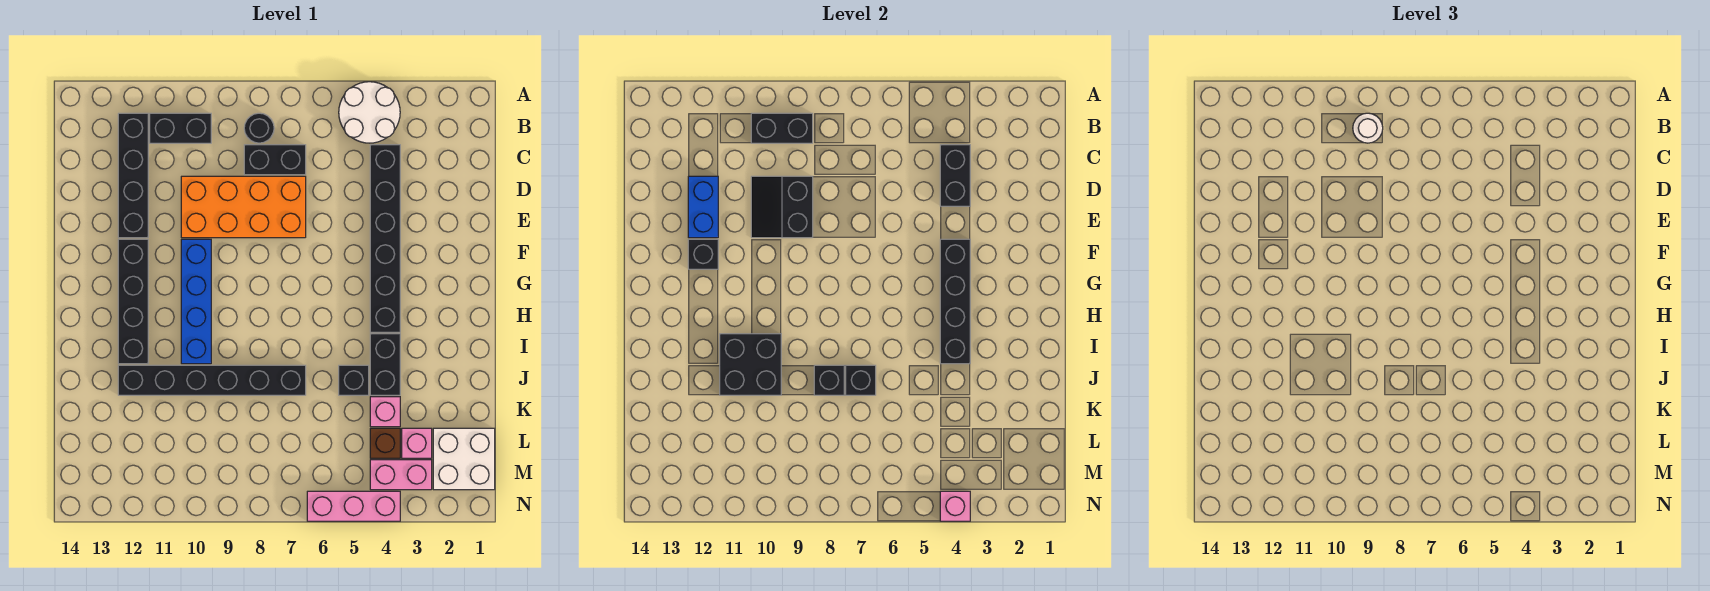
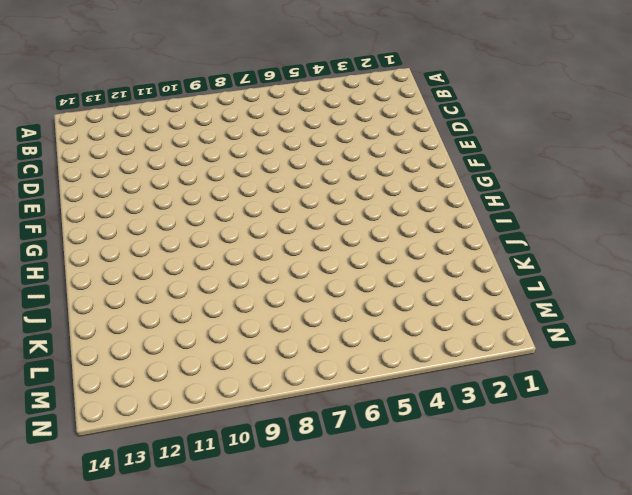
none -> white round brick A4:B5 level 1
none -> black round brick B8 level 1
none -> black brick B10:B11 level 1

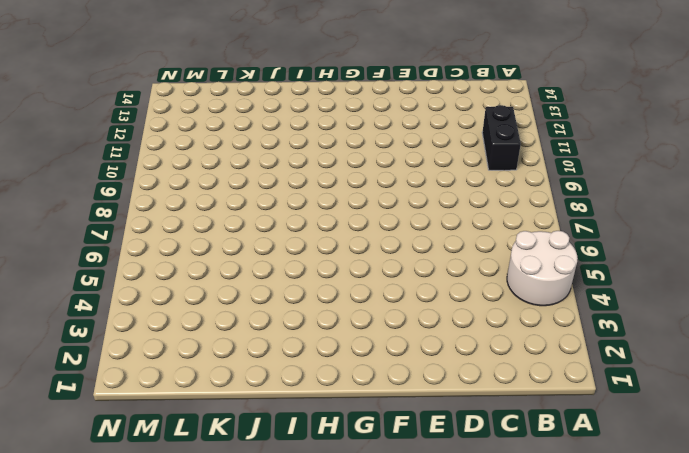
none -> black round brick B8 level 1
none -> black brick B12:E12 level 1
none -> black brick C4:H4 level 1

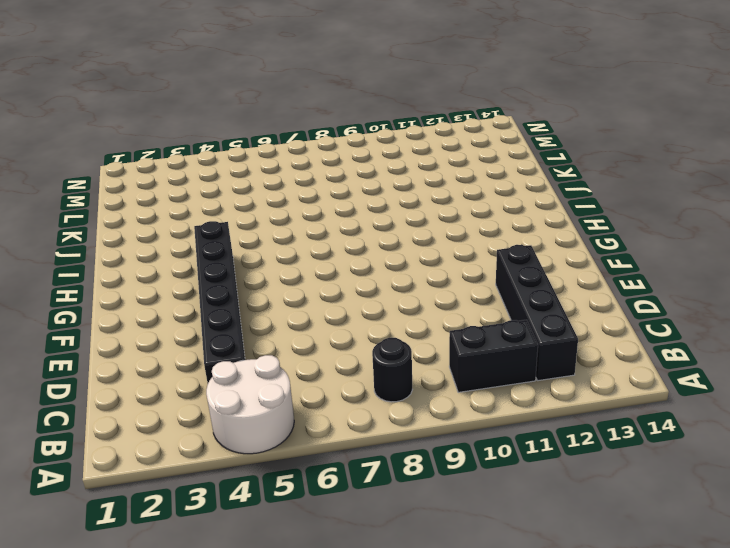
none -> black brick C7:C8 level 1
none -> orange brick D7:E10 level 1
none -> blue brick F10:I10 level 1

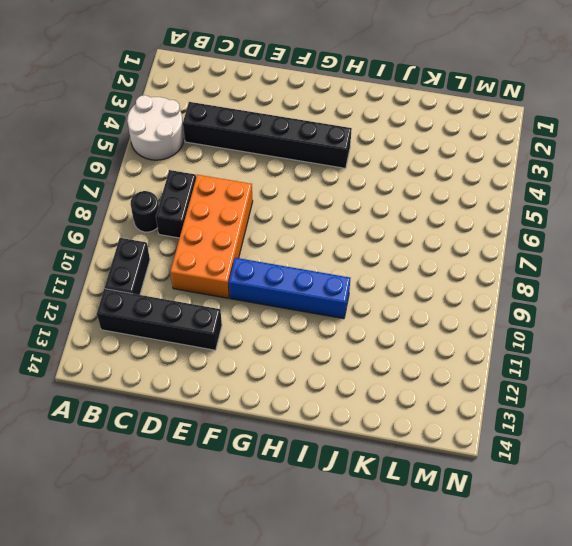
none -> black brick F12:I12 level 1
none -> black brick I4:J4 level 1
none -> black brick J5 level 1

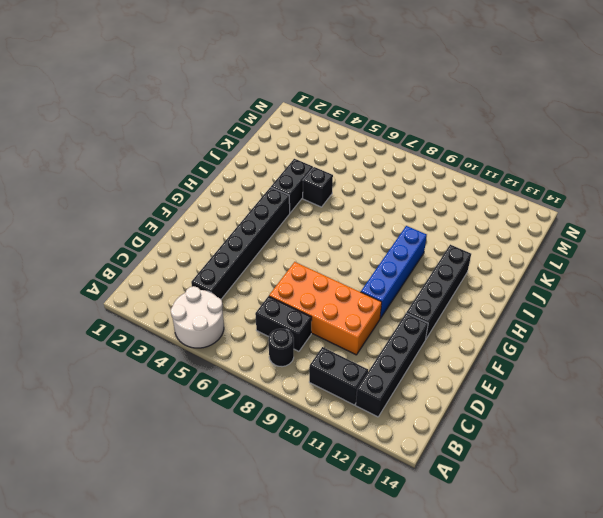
none -> black brick J7:J12 level 1
none -> pink brick K4 level 1
none -> white brick L1:M2 level 1

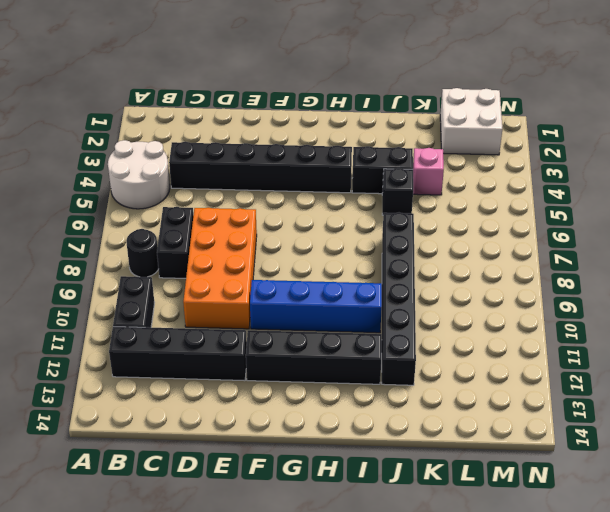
none -> pink brick L3 level 1
none -> brown brick L4 level 1
none -> pink brick M3:M4 level 1

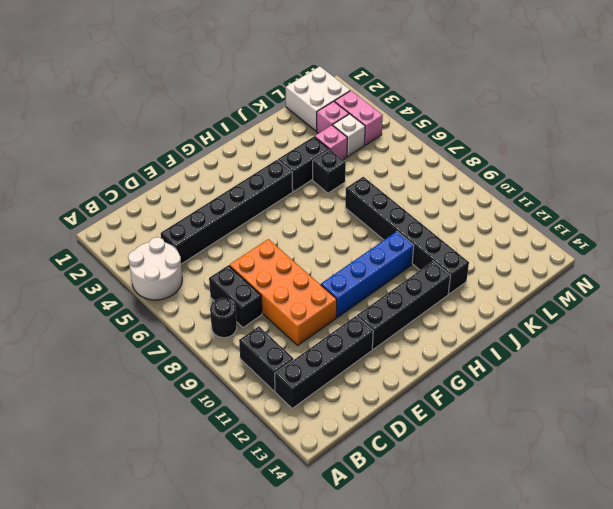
white brick L4 level 1 -> brown brick L4 level 1
none -> pink brick N4:N6 level 1
none -> black brick B9:B10 level 2
none -> black brick C4:D4 level 2

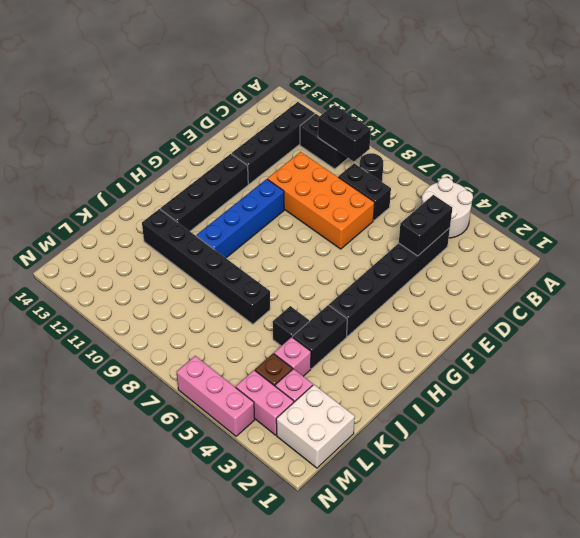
none -> black slope D9:E10 level 2 top 9
none -> blue brick D12:E12 level 2
none -> black brick F4:I4 level 2

